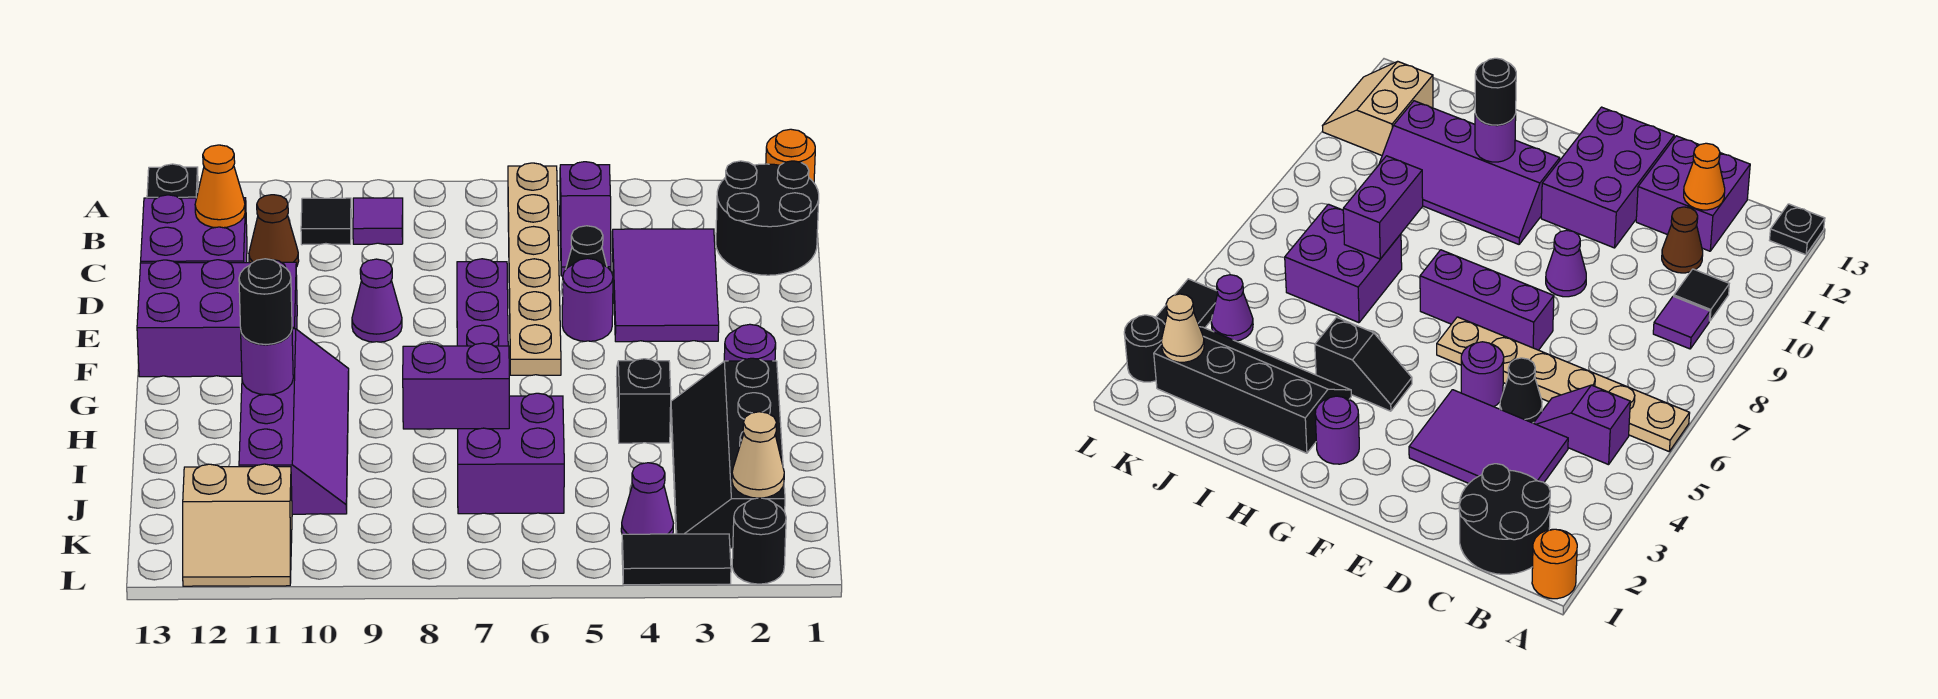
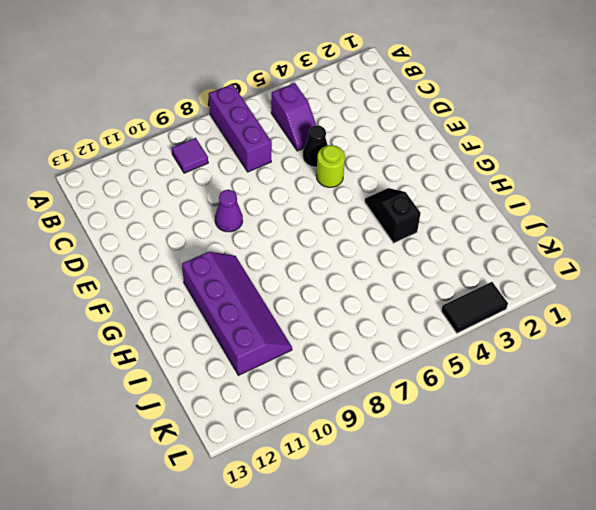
purple brick A7:C7 level 1 -> purple brick E7:G7 level 1
lime round brick E5 level 1 -> purple round brick E5 level 1
none -> orange round brick A1 level 1
none -> tan plate A6:F6 level 1
none -> black plate A13 level 1

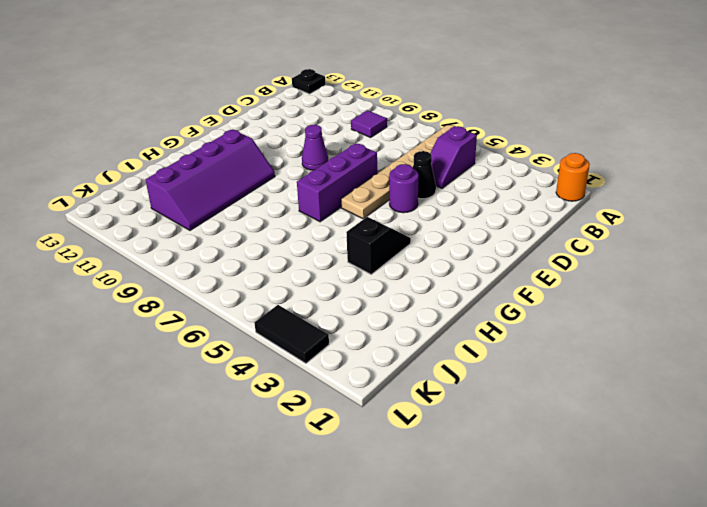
none -> black round brick B1:C2 level 1
none -> black tile B10 level 1
none -> purple tile C3:E4 level 1

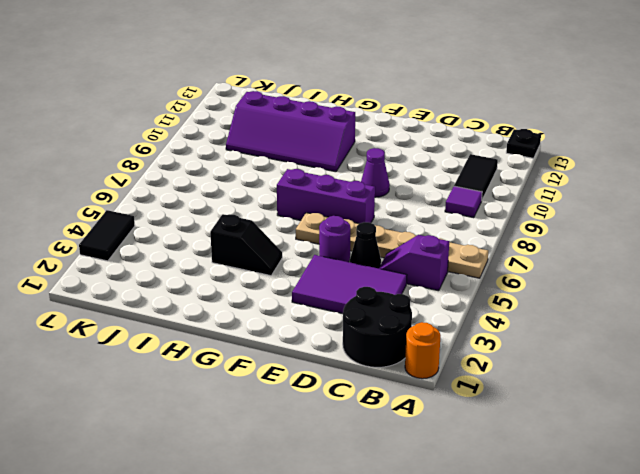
black tile B10:B11 level 1 -> black tile B10 level 1
none -> brown cone C11 level 1
none -> purple brick C12:D13 level 1
none -> purple brick E11:F13 level 1

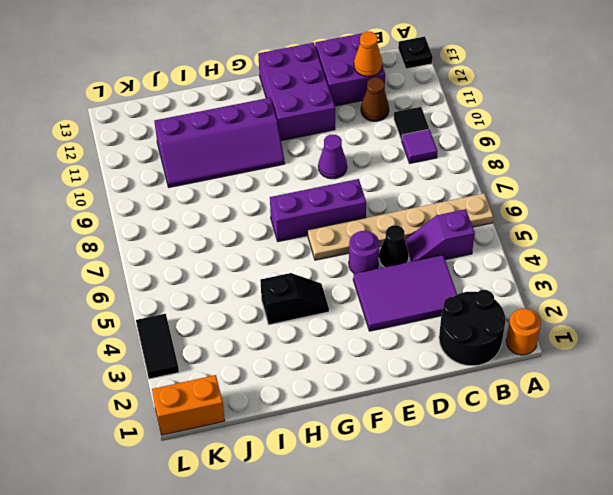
orange brick K1:L1 level 1 -> none
none -> purple round brick G2 level 1
none -> black slope H2:K3 level 1 top 2
none -> purple brick I6:J7 level 1

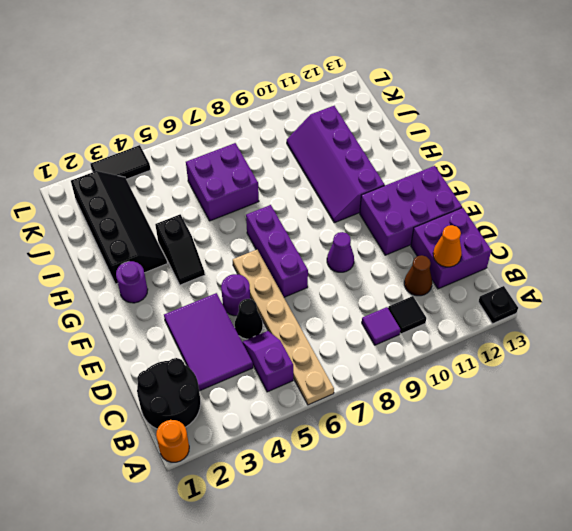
none -> purple cone K4 level 1
none -> tan slope K11:L12 level 1 top K
none -> black round brick L2 level 1

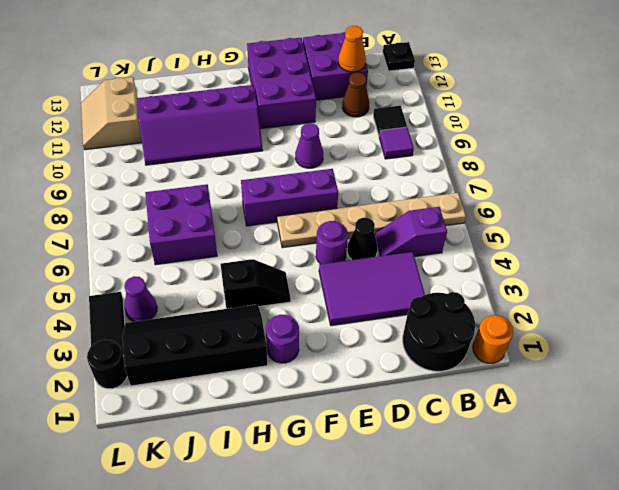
none -> purple round brick H11 level 2
none -> purple brick I7:I8 level 2
none -> tan cone K2 level 2

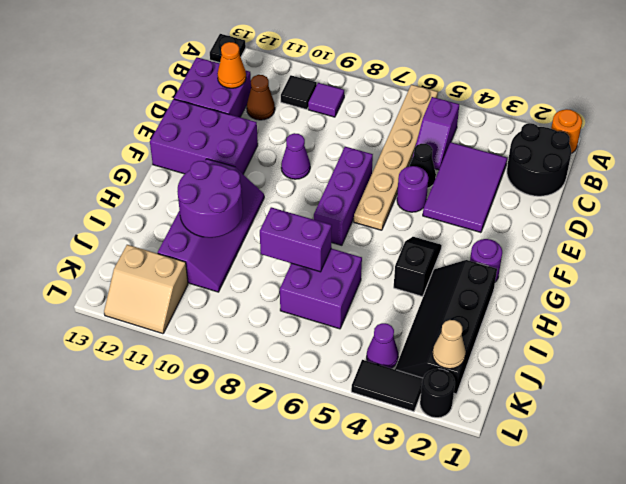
purple round brick H10:I11 level 2 -> purple round brick H11 level 2
none -> black round brick H11 level 3

